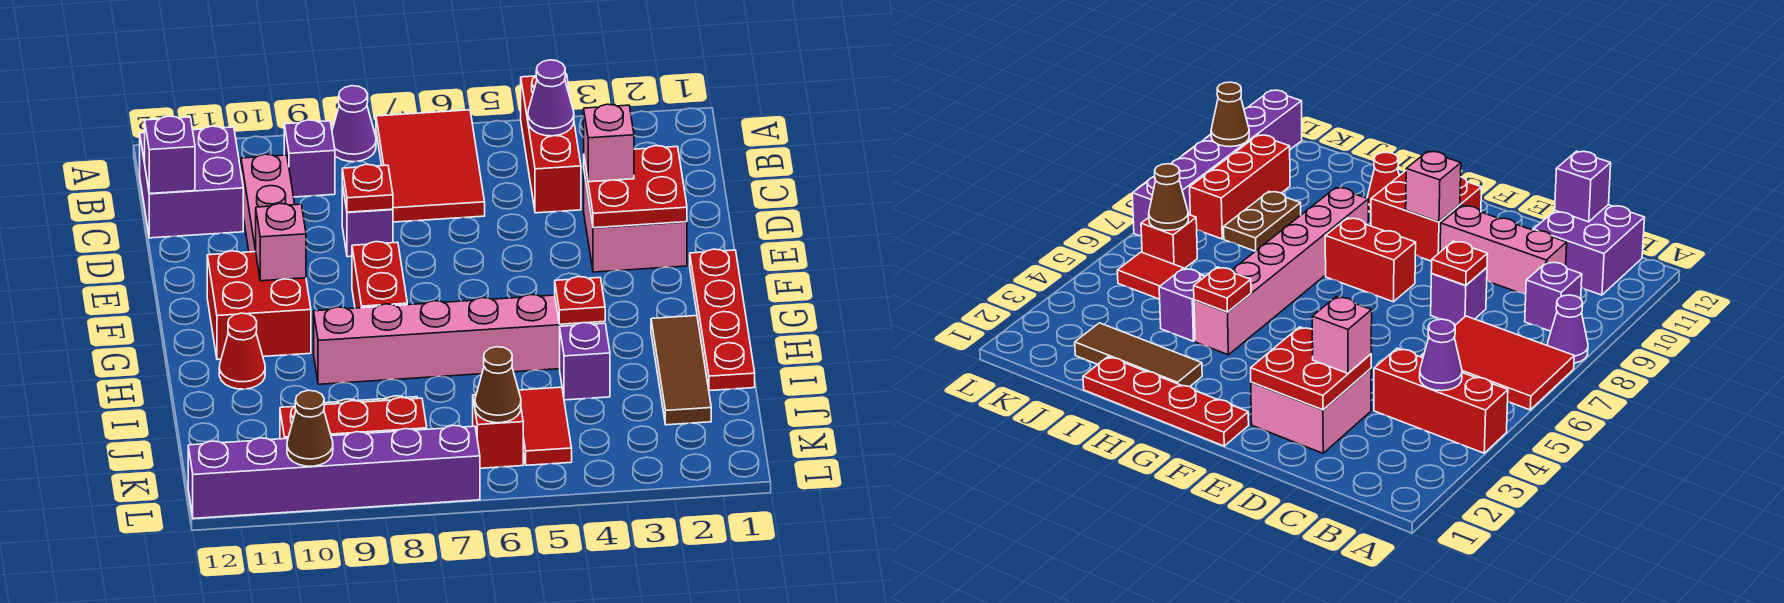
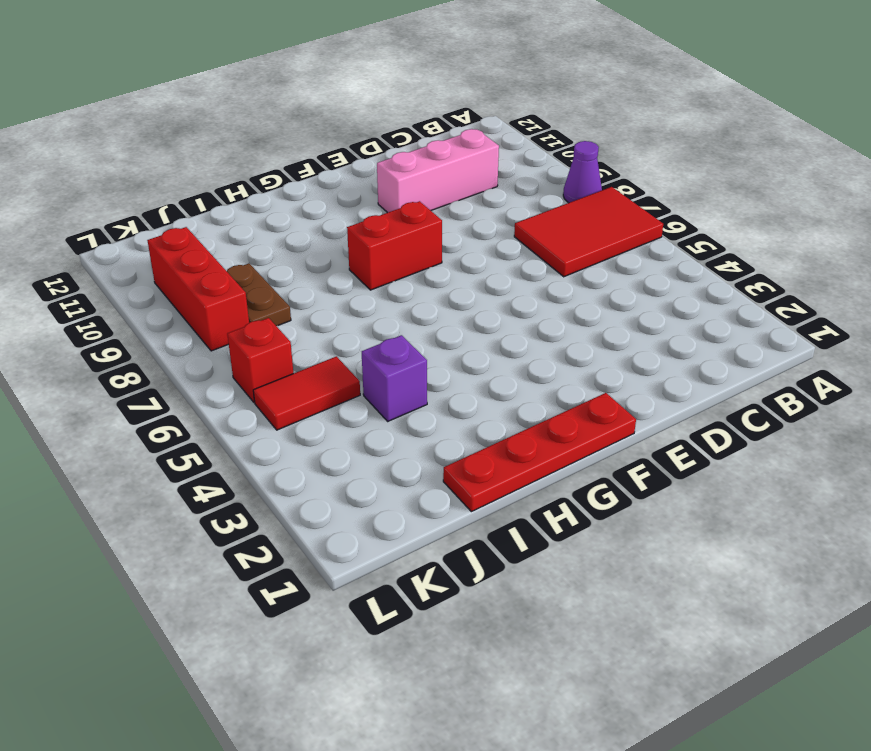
none -> red brick A4:C4 level 1
none -> purple brick B9 level 1
none -> purple brick B11:C12 level 1

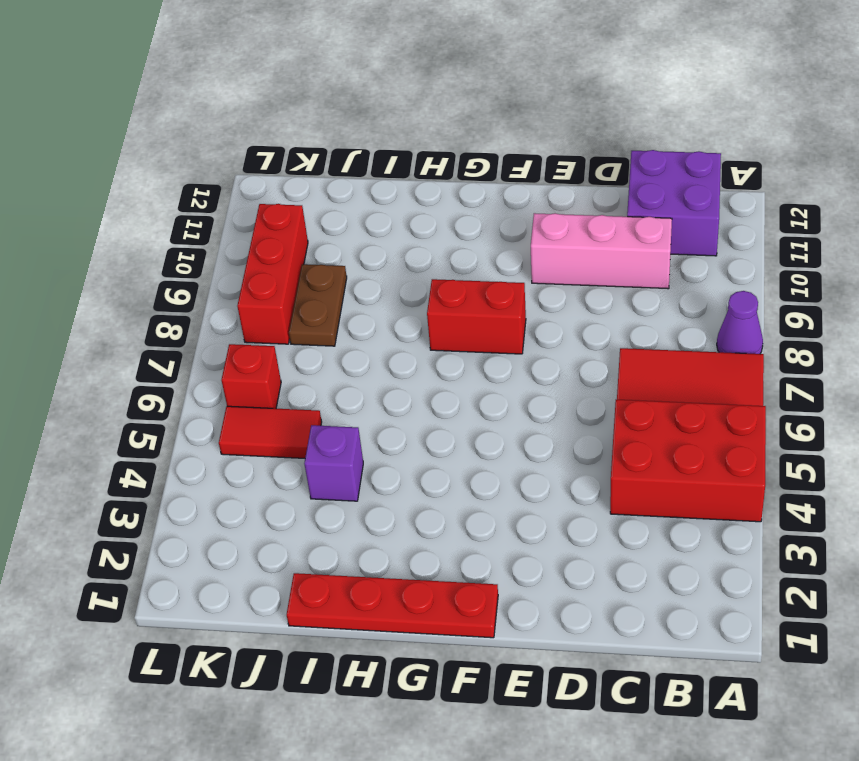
red brick A4:C5 level 1 -> red brick A4:C4 level 1
none -> purple brick B9 level 1
none -> pink brick D2:E3 level 1
none -> purple brick D8 level 1

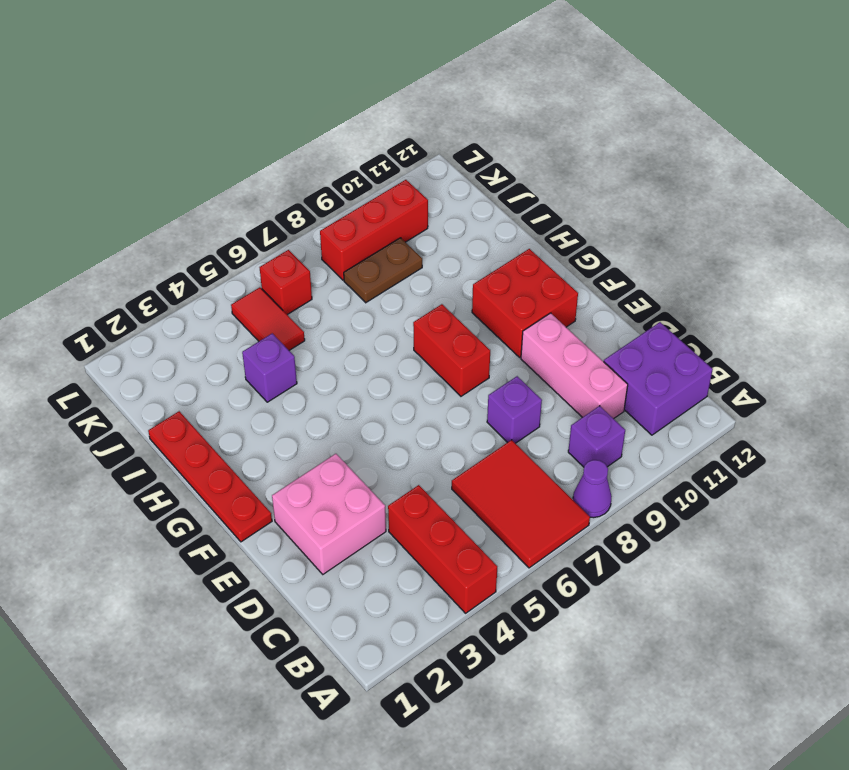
none -> brown tile H2:J2 level 1
none -> pink brick H4:H9 level 1
none -> red cone H11 level 1

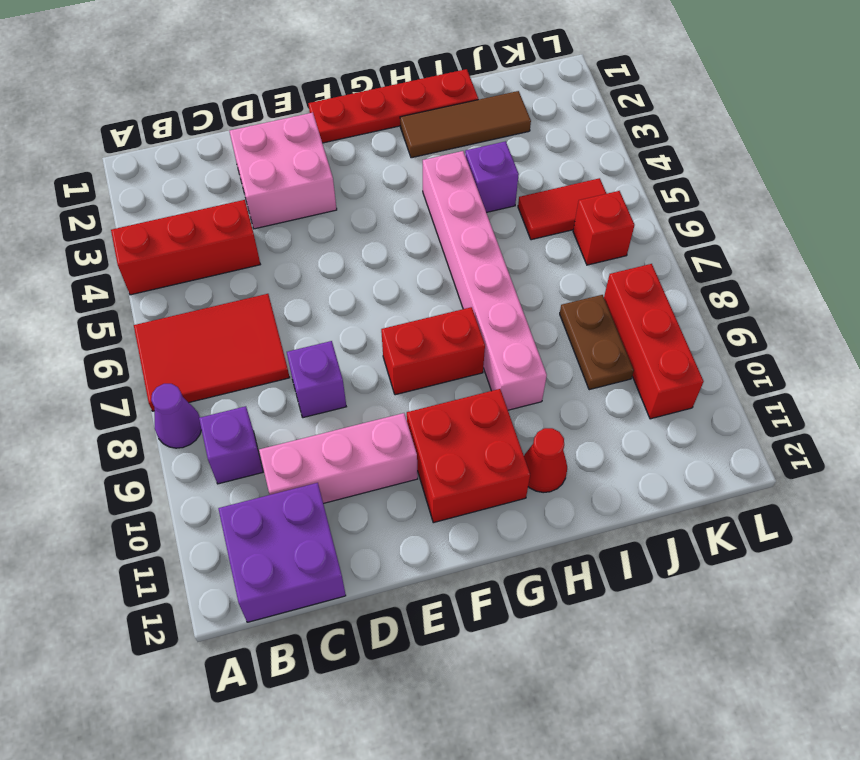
none -> purple brick L7:L12 level 1
none -> purple cone B4 level 2
none -> purple brick C12 level 2

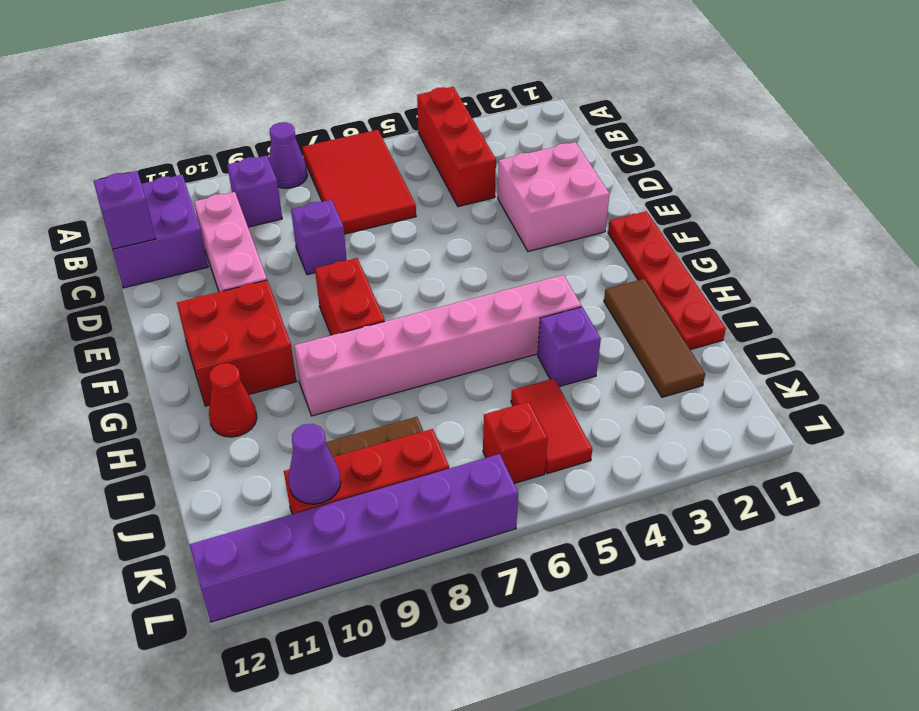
purple cone K10 level 2 -> purple cone B4 level 2
none -> red plate D2:E3 level 2
none -> red plate D8 level 2
none -> pink brick F10 level 2

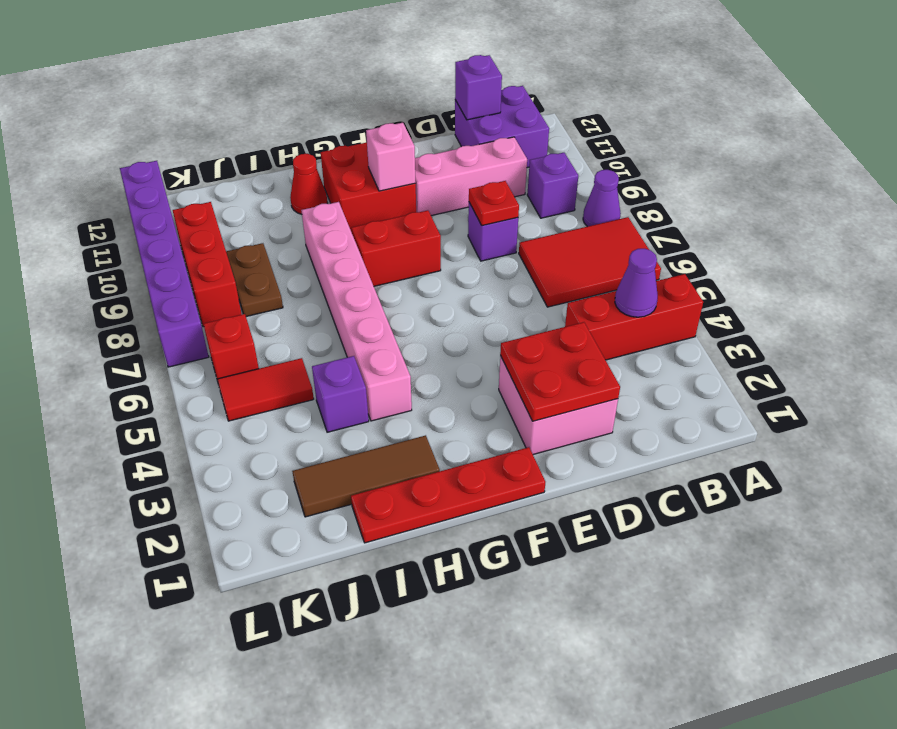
none -> red plate H4 level 2
none -> brown cone K6 level 2
none -> brown cone L10 level 2

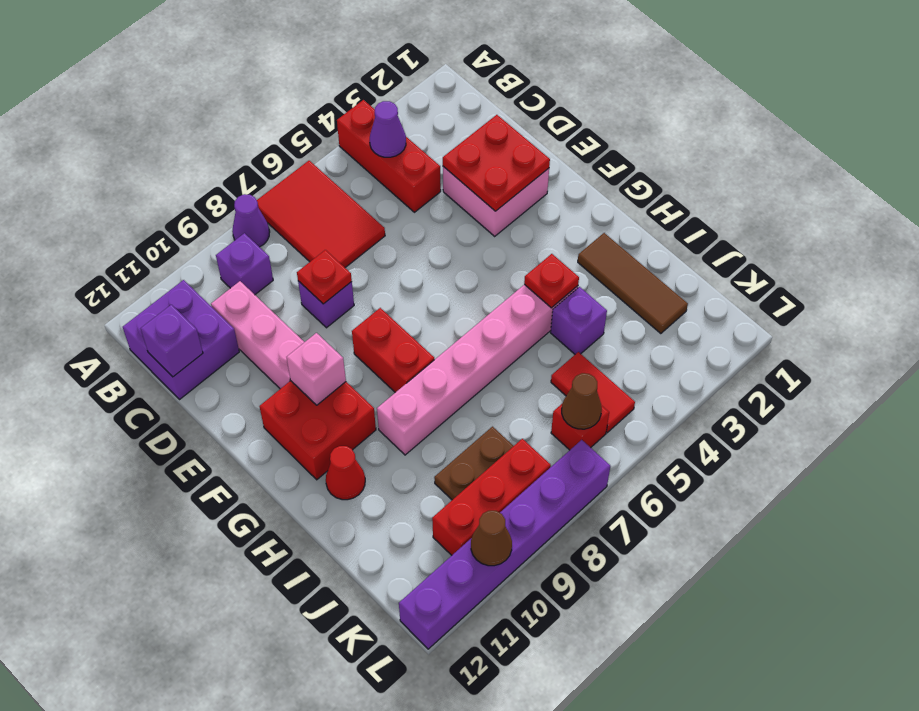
none -> red plate F1:I1 level 1
none -> pink brick D3 level 3

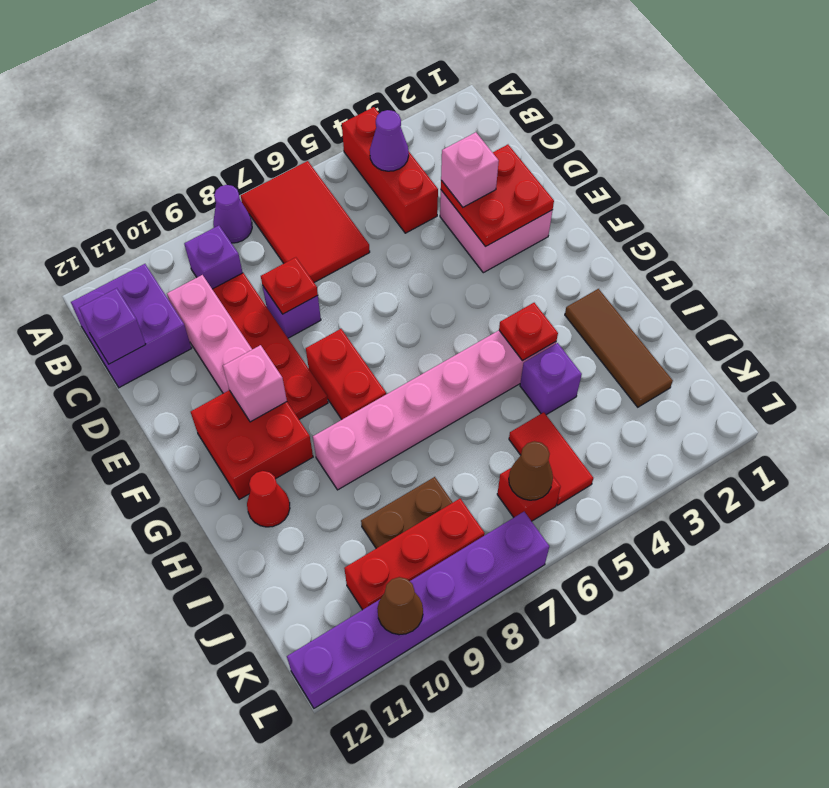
red plate C9:F9 level 1 -> red plate F1:I1 level 1

